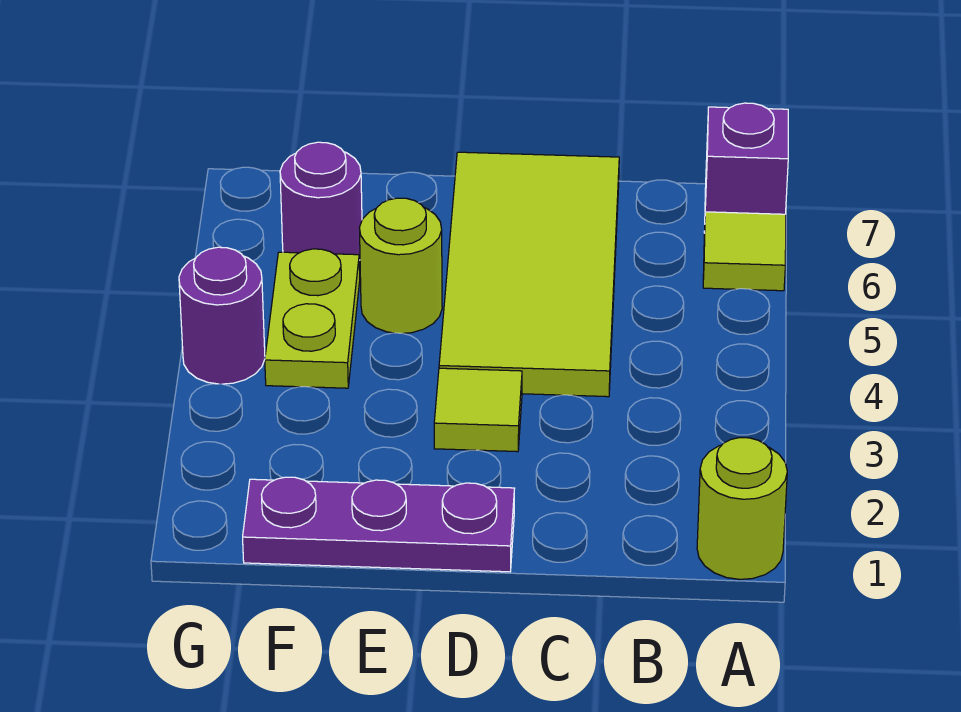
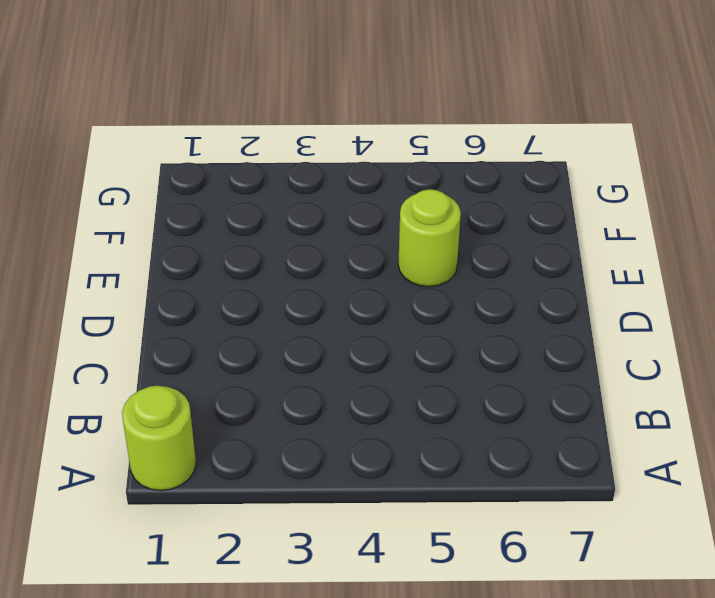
none -> lime tile A6 level 1
none -> purple brick A7 level 1

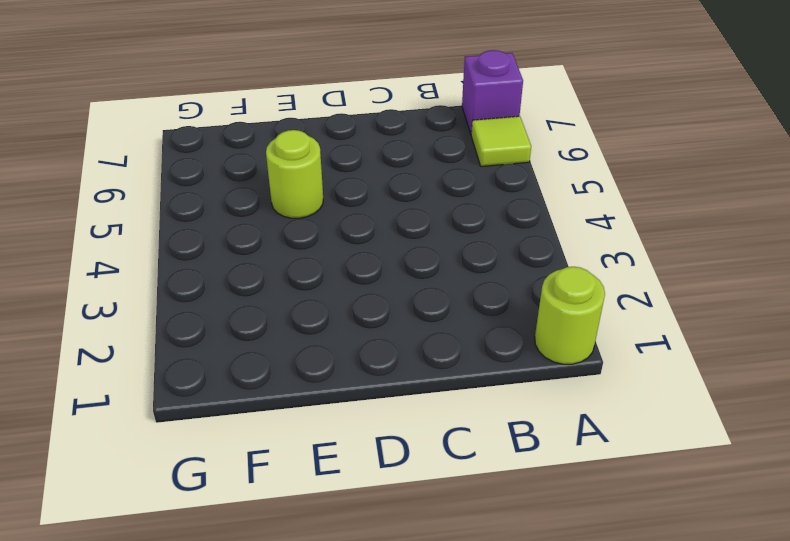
none -> lime tile C4:D7 level 1
none -> purple plate D1:F1 level 1

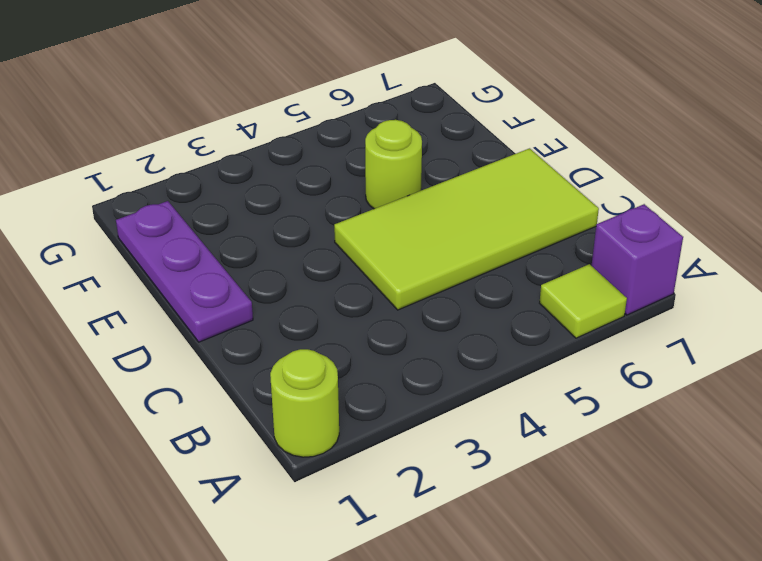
none -> lime tile D3 level 1
none -> lime plate F4:F5 level 1

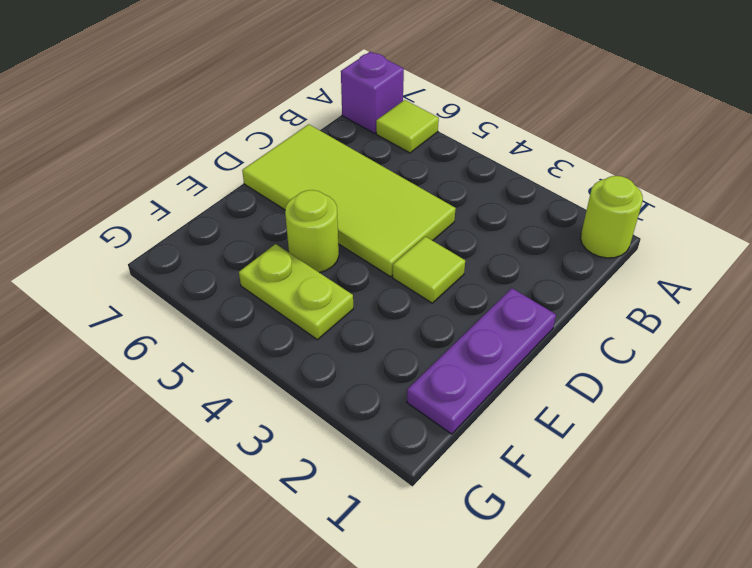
none -> purple round brick F6 level 1
none -> purple round brick G4 level 1

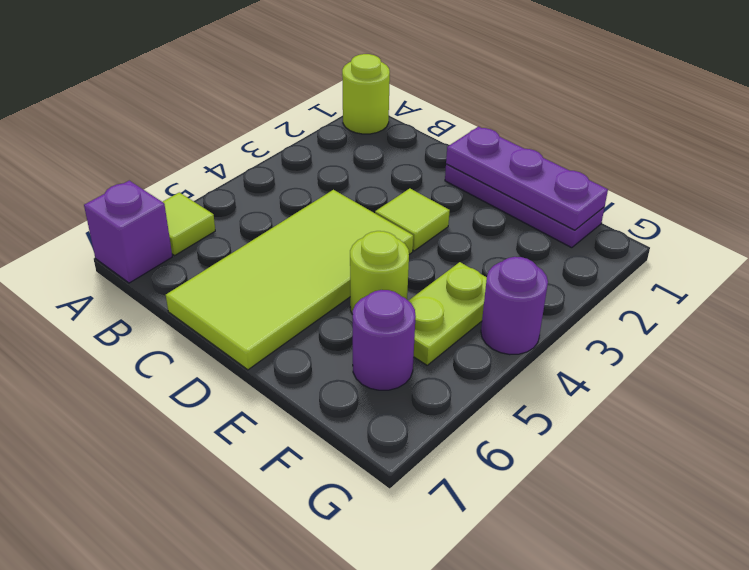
purple plate D1:F1 level 2 -> none

